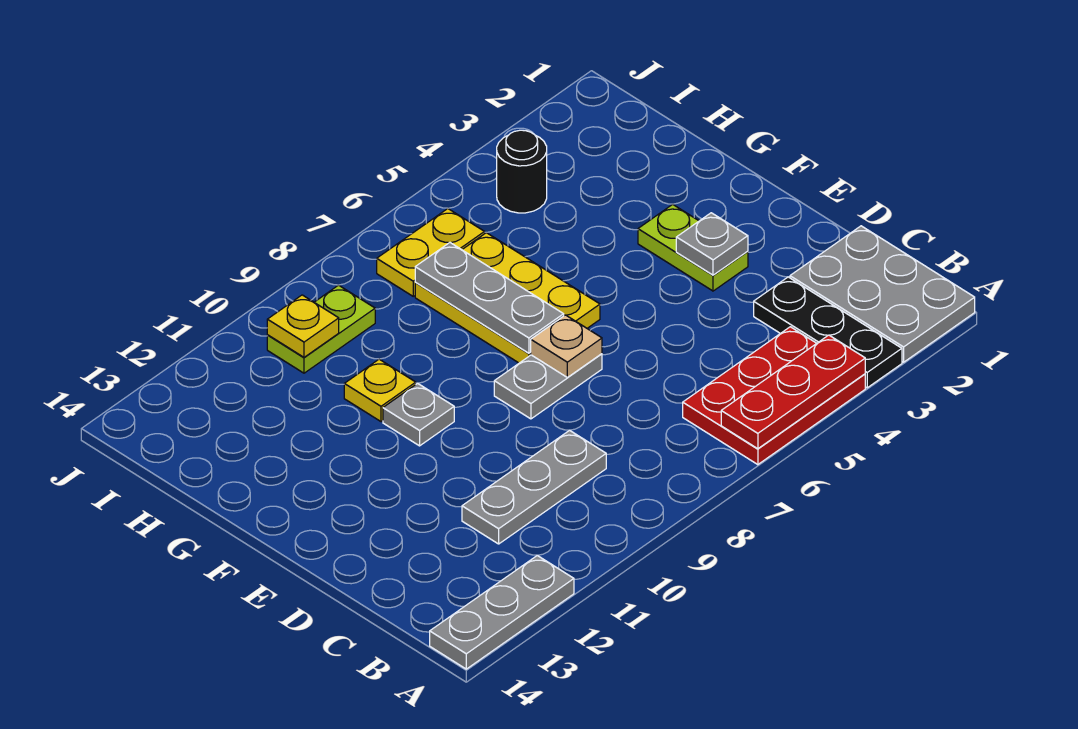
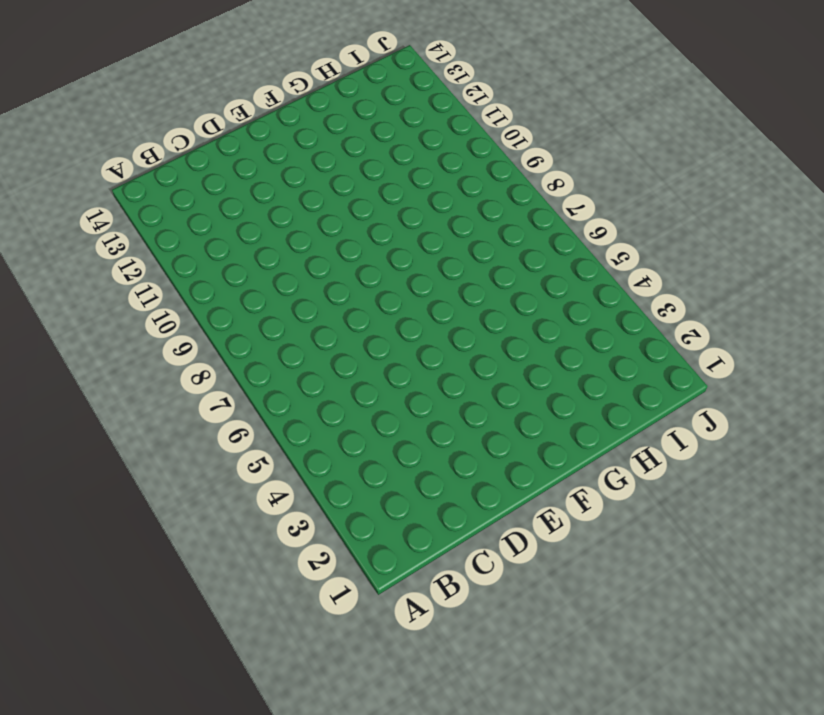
none -> grey plate A1:C2 level 1
none -> black plate A3:C3 level 1
none -> red plate A4:B6 level 1

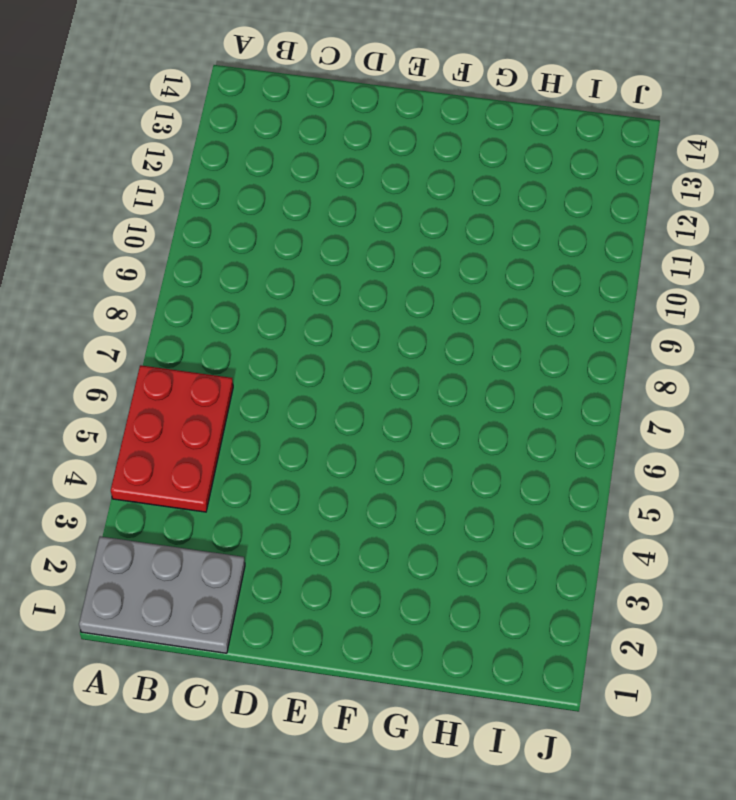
none -> black plate A3:C3 level 1
none -> grey plate A12:A14 level 1
none -> grey plate C9:C11 level 1

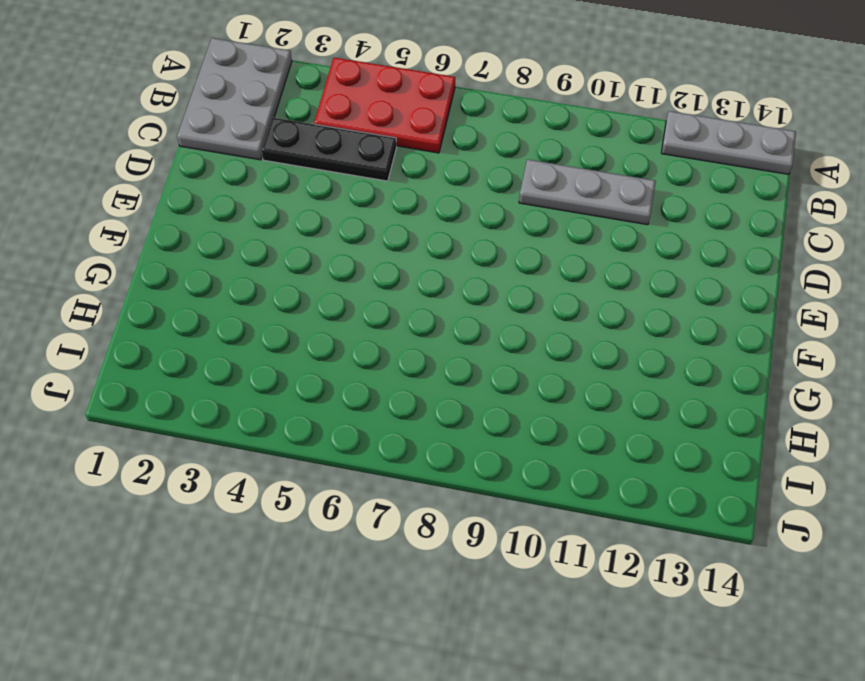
black plate C3:C5 level 1 -> black plate A3:C3 level 1
none -> lime plate E3:F3 level 1
none -> grey plate E7:E8 level 1
none -> yellow plate F6:H7 level 1

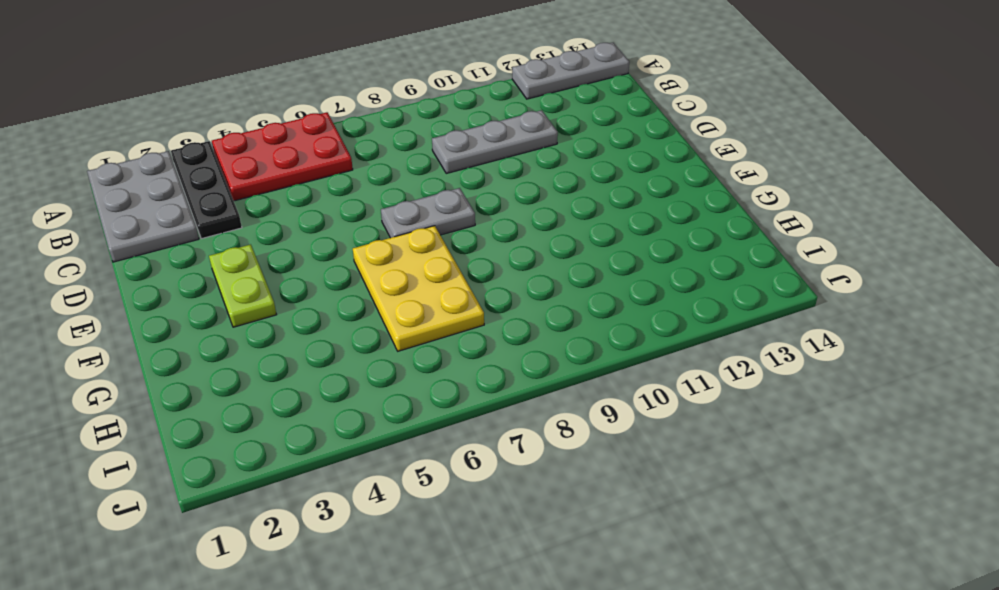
none -> grey plate F10 level 1
none -> yellow plate G10 level 1
none -> black round brick I4 level 1

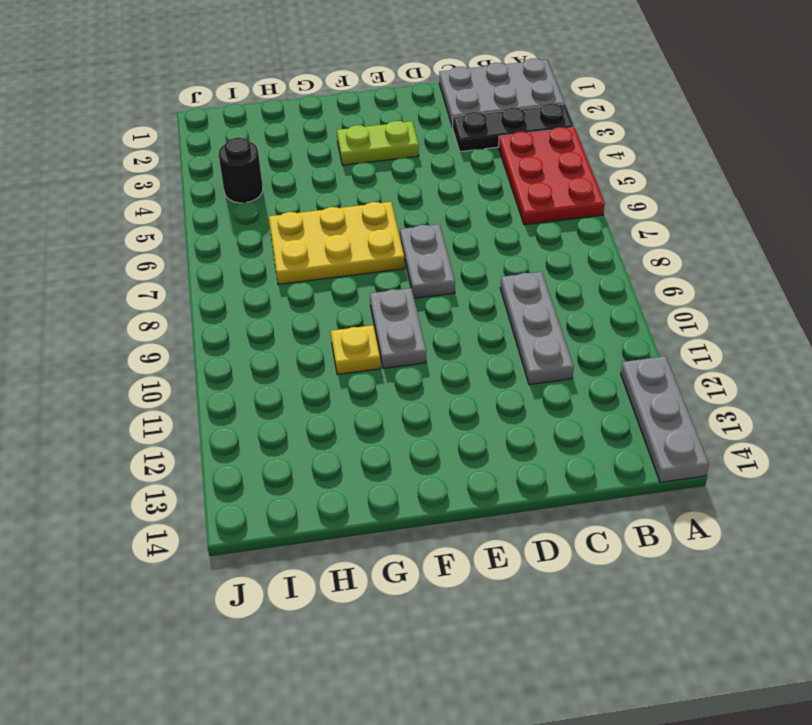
grey plate F9:F10 level 1 -> grey plate F10 level 1
none -> yellow plate I6:I7 level 1
none -> lime plate I9:I10 level 1
none -> red plate A4:A6 level 2

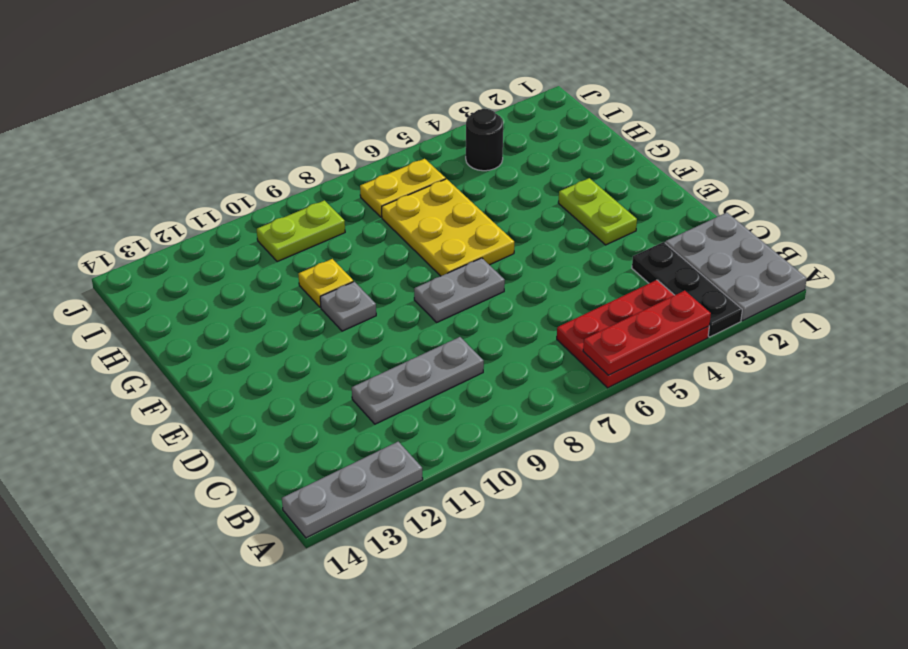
none -> grey plate E3 level 2
none -> tan plate E7 level 2
none -> grey plate F7:H7 level 2

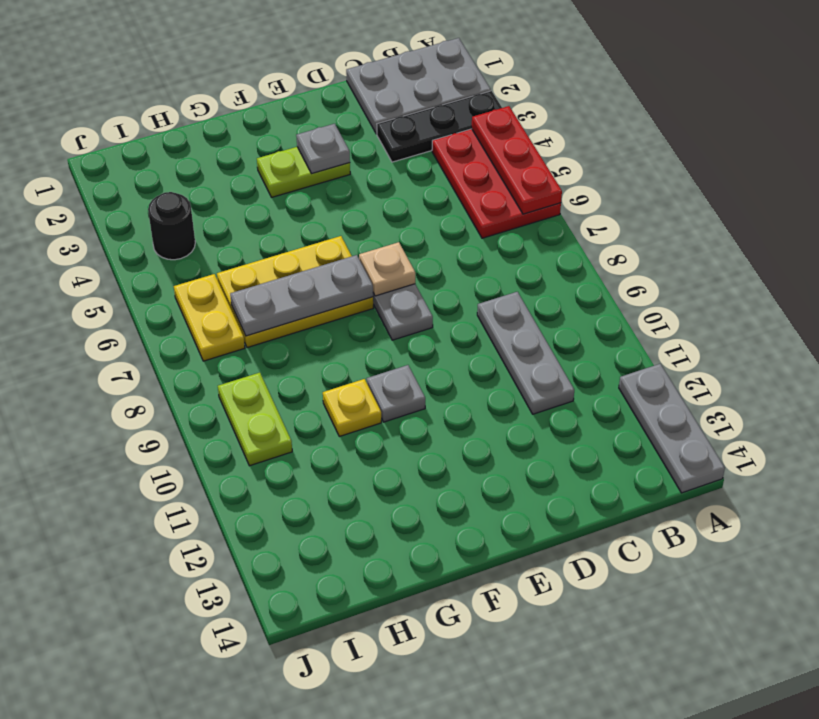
none -> yellow plate I10 level 2

